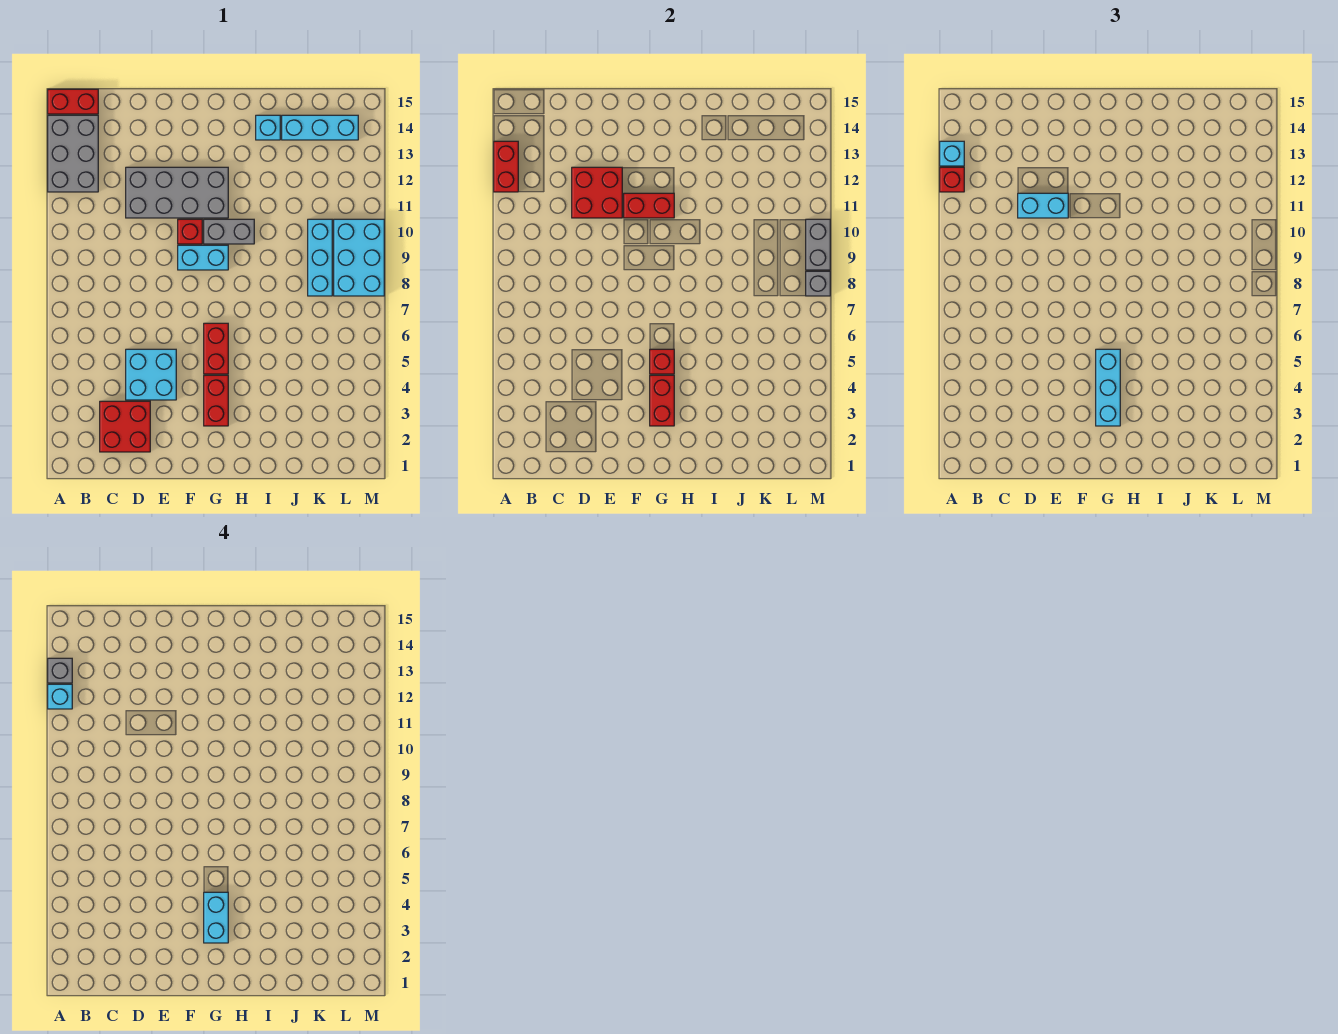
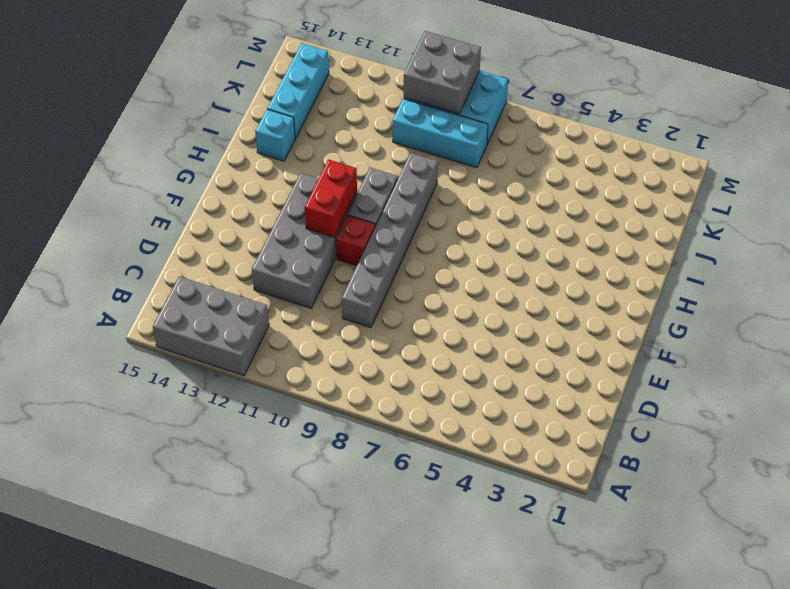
grey brick D9:I9 level 1 -> cyan brick F9:G9 level 1
grey brick L9:M10 level 2 -> grey brick M9:M10 level 2
none -> red brick A15:B15 level 1
none -> red brick C2:D3 level 1
none -> cyan brick D4:E5 level 1

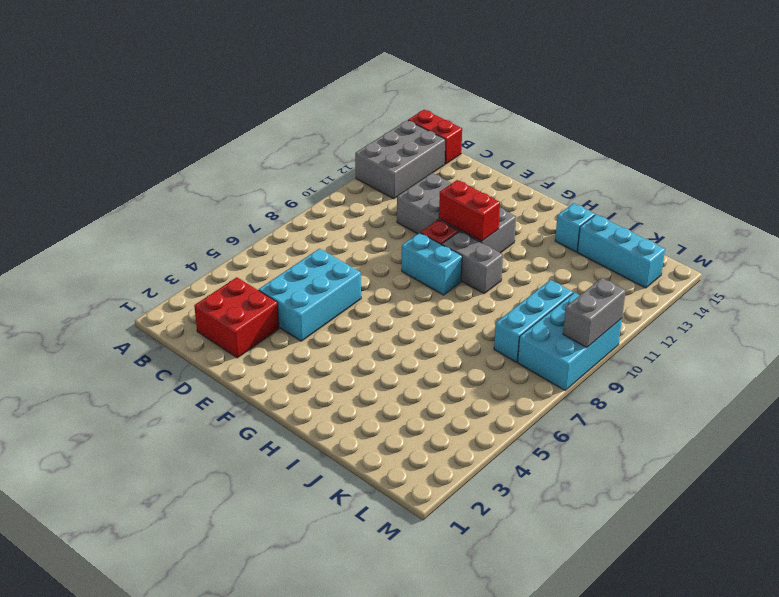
cyan brick D4:E6 level 1 -> cyan brick D4:E5 level 1
none -> red brick G3:G4 level 1
none -> red brick G5:G6 level 1
none -> red brick A12:A13 level 2

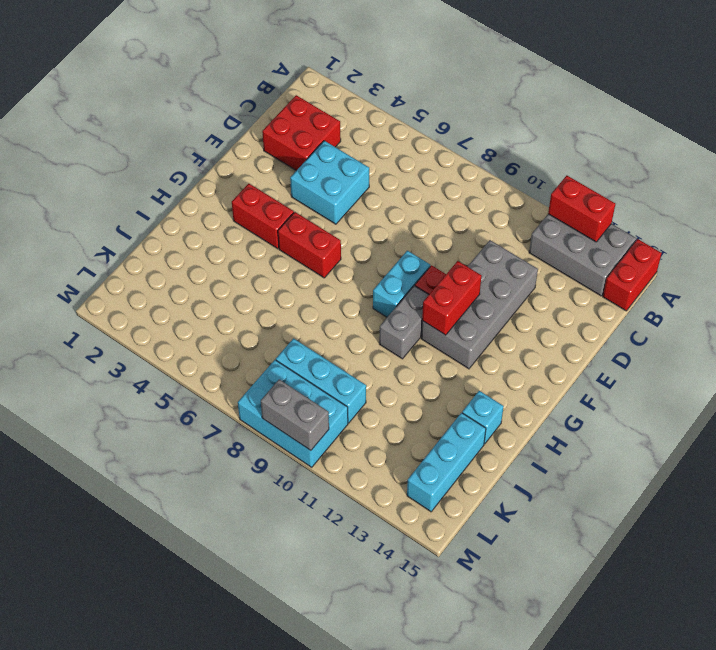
none -> red brick D11:E12 level 2
none -> red brick G3:G4 level 2
none -> red brick G5 level 2

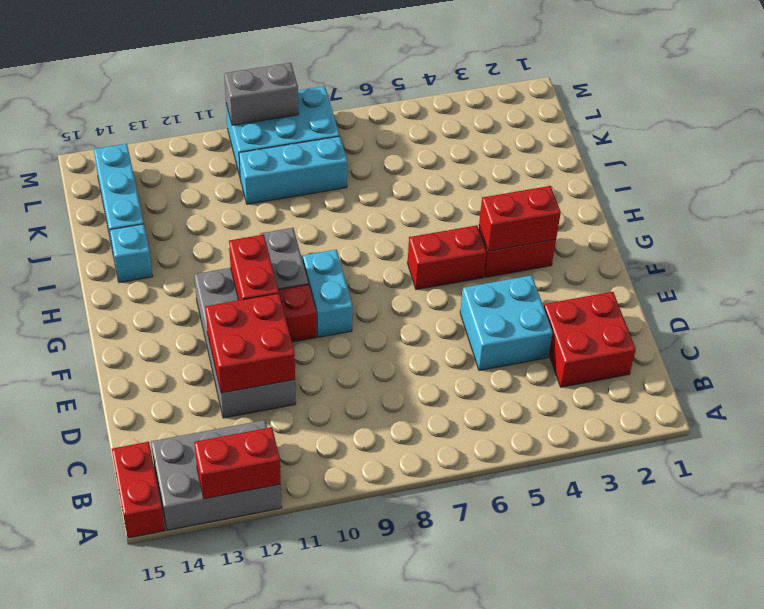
none -> red brick G5 level 2
none -> grey brick M8 level 2
none -> red brick A12 level 3

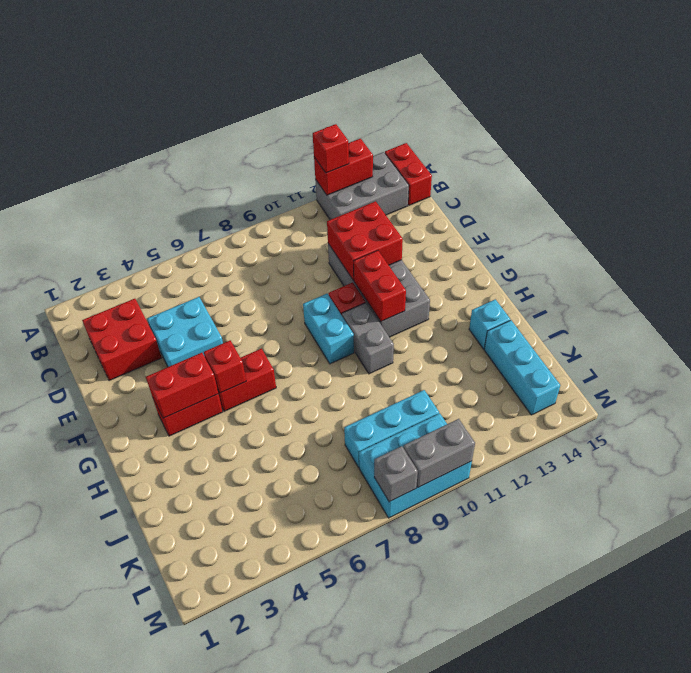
none -> cyan brick A13 level 3
none -> cyan brick D11:E11 level 3
none -> cyan brick G3:G5 level 3

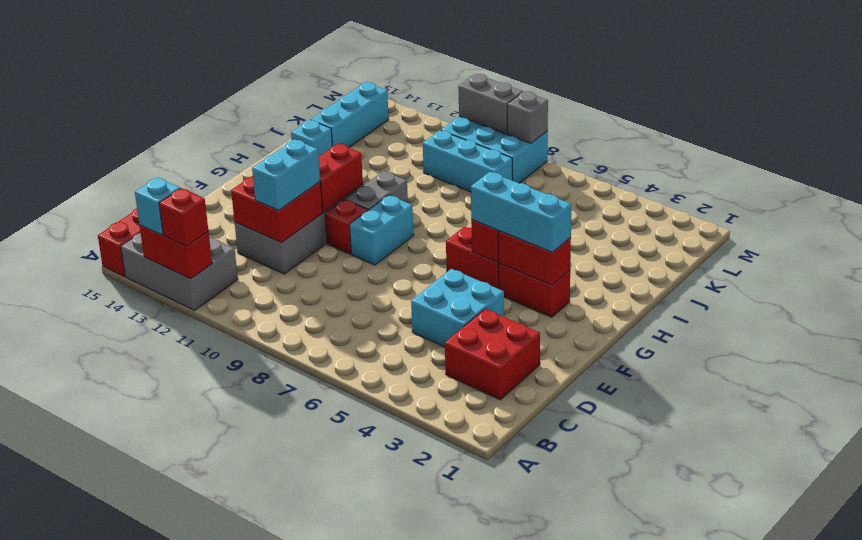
none -> cyan brick A12 level 4
none -> grey brick A13 level 4
none -> cyan brick G3:G4 level 4

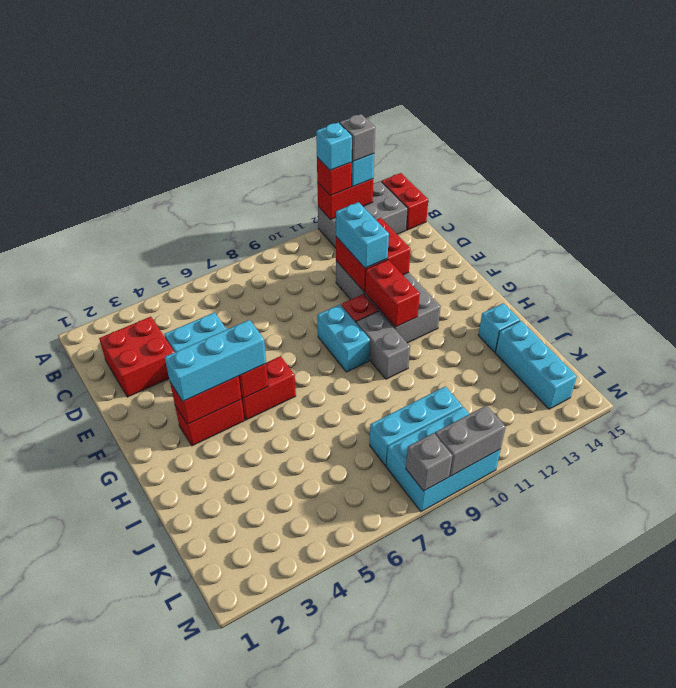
none -> cyan brick G3:G4 level 4

